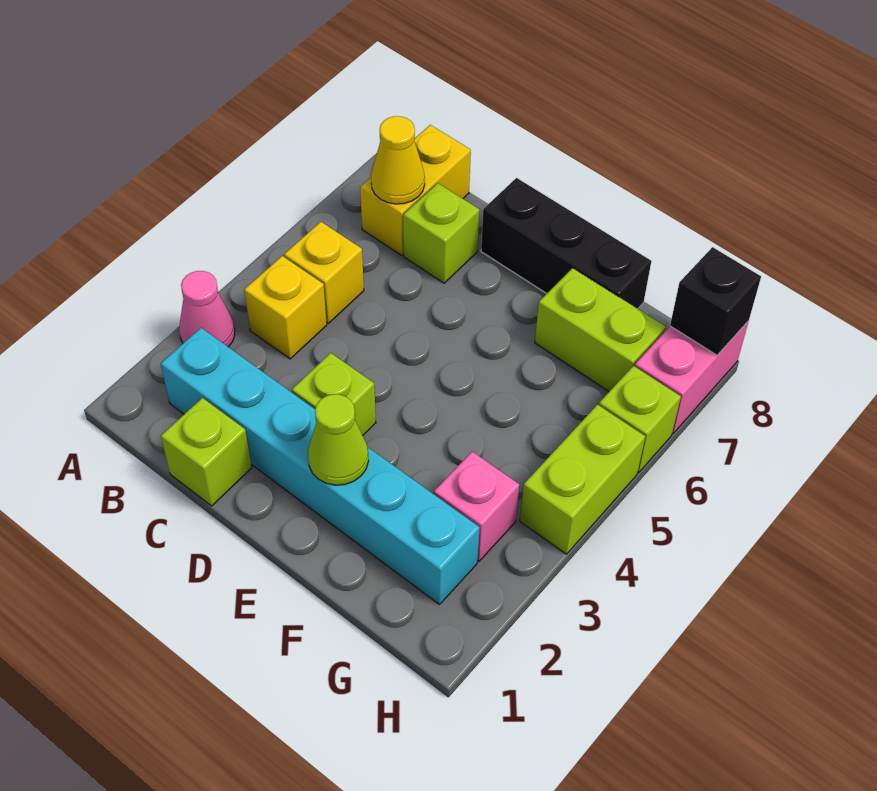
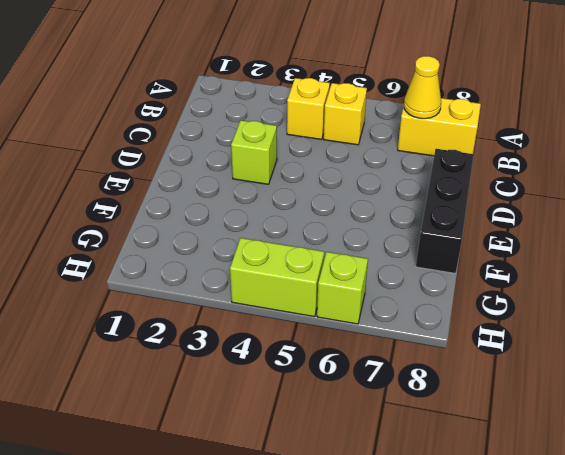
none -> pink cone A3 level 1
none -> cyan brick B2:G2 level 1
none -> lime brick C1 level 1

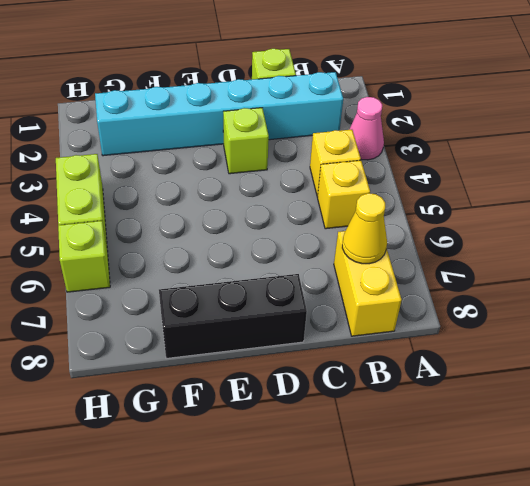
none -> lime brick C7 level 1
none -> lime brick F7:G7 level 1
none -> pink brick G3 level 1

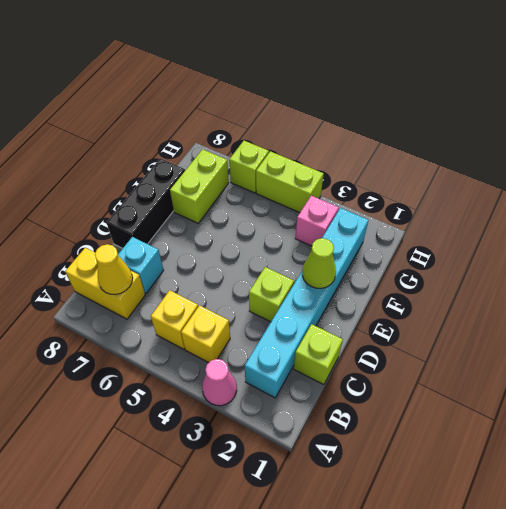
cyan brick C7 level 1 -> lime brick C7 level 1
none -> pink brick H7:H8 level 1
none -> black brick H8 level 2

